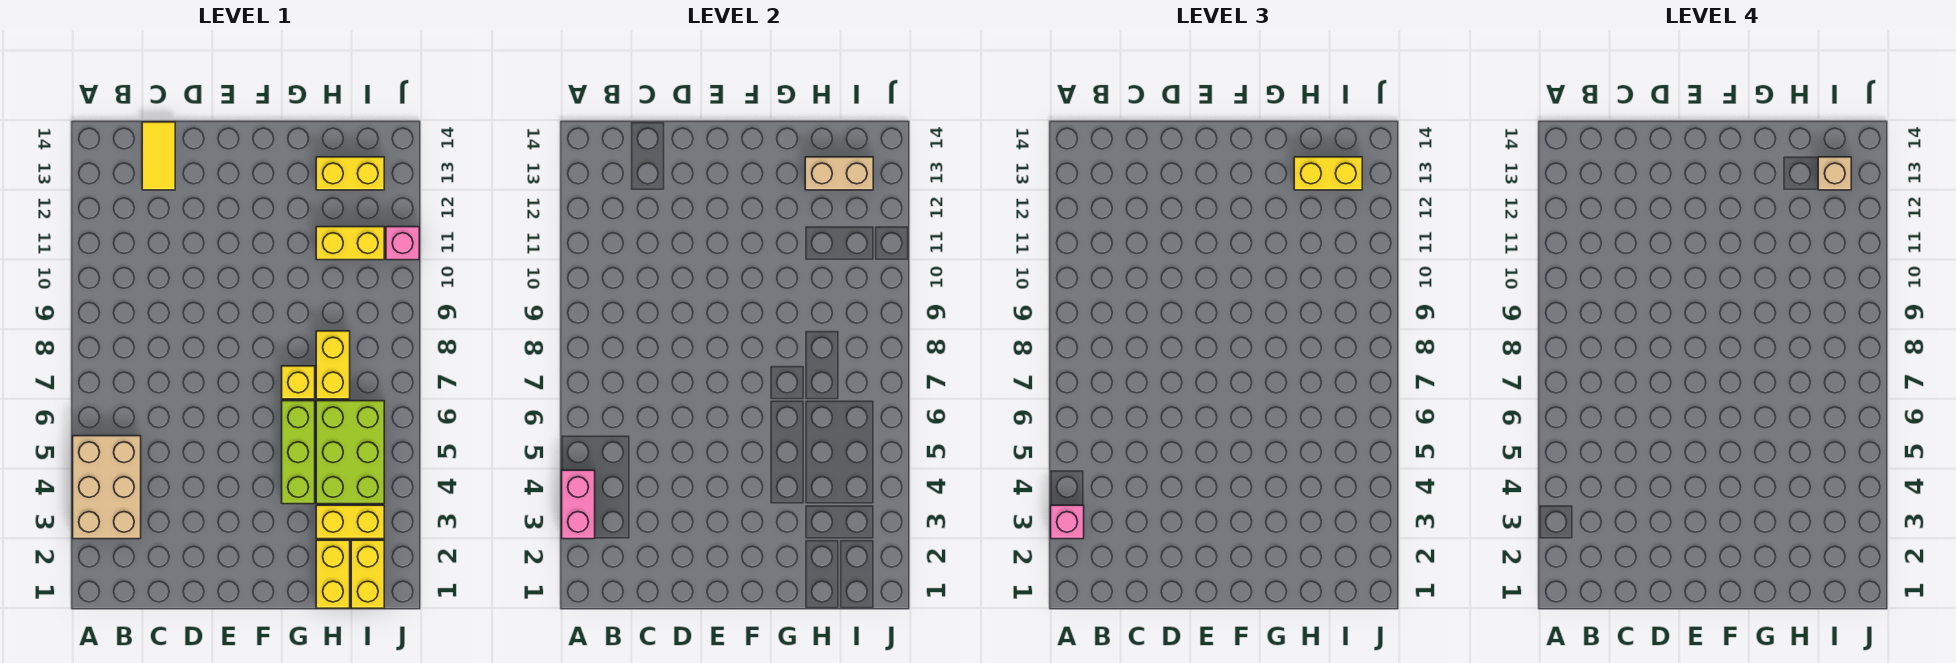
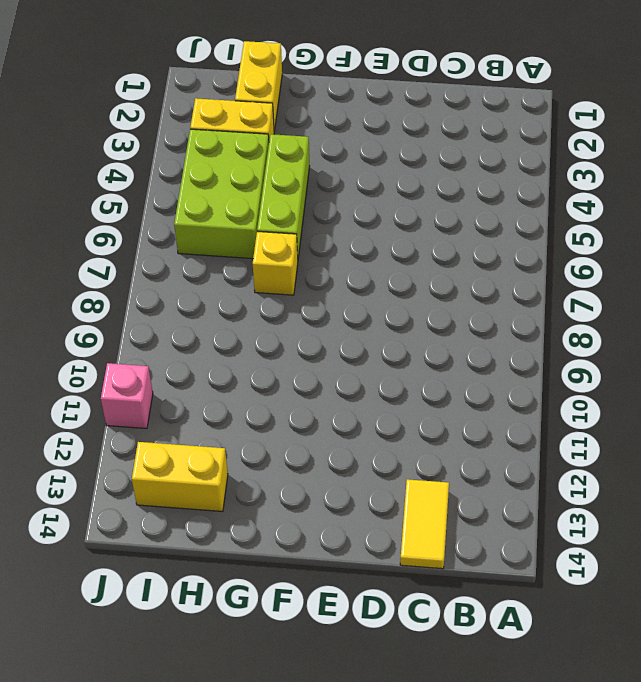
none -> tan brick A3:B5 level 1
none -> yellow brick H7:H8 level 1
none -> yellow brick H11:I11 level 1

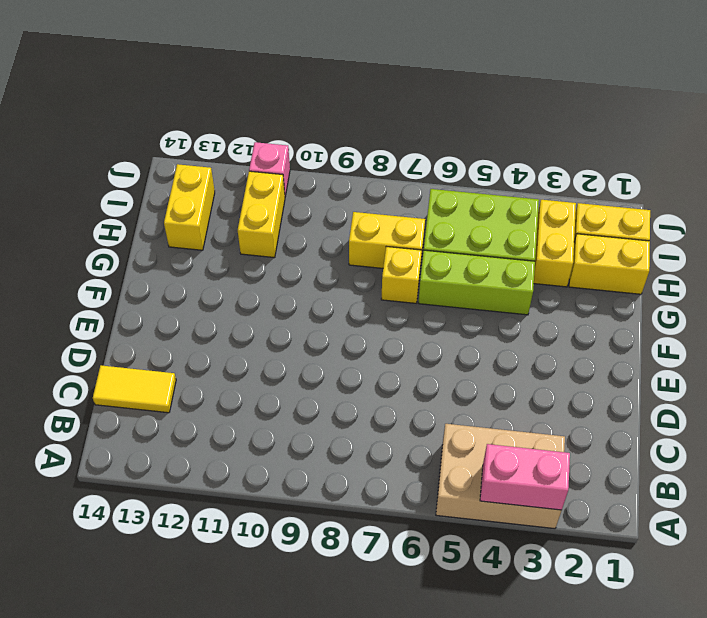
none -> tan brick H13:I13 level 2
none -> pink brick A3 level 3
none -> yellow brick H13:I13 level 3

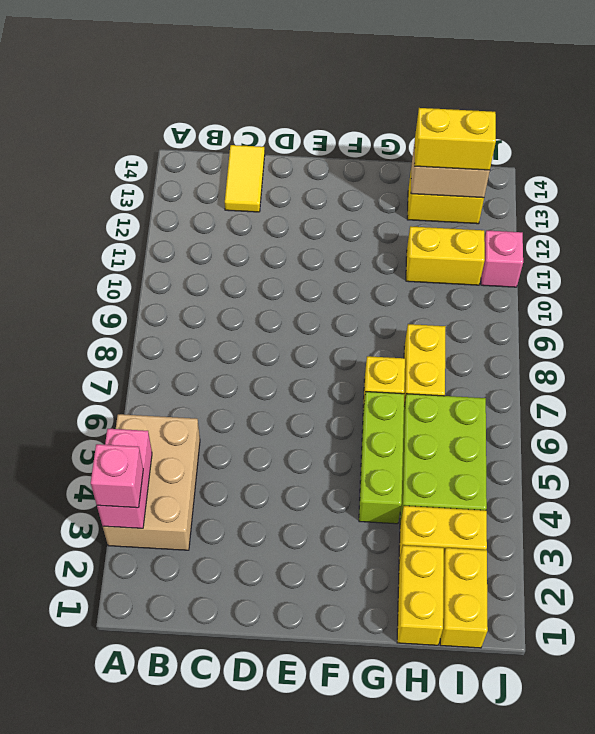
none -> tan brick I13 level 4

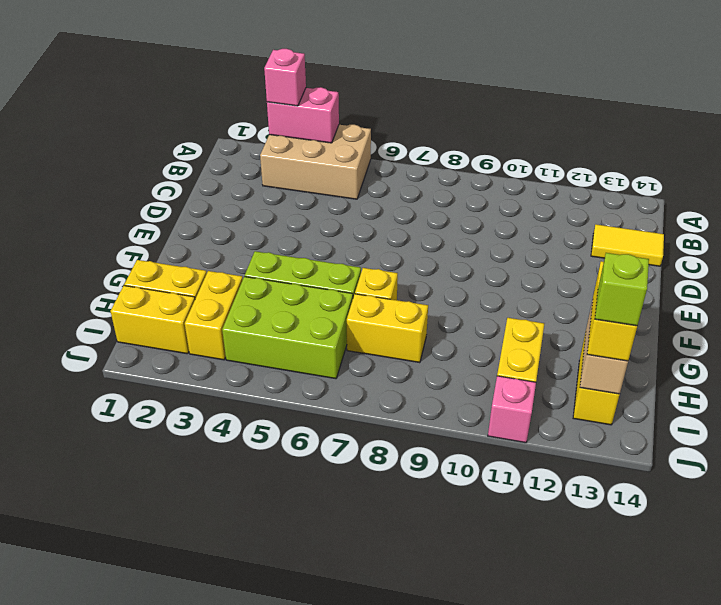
lime brick I13 level 4 -> tan brick I13 level 4

